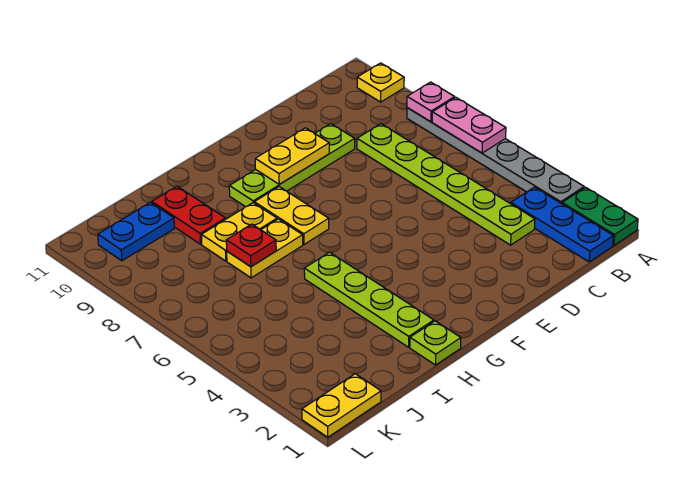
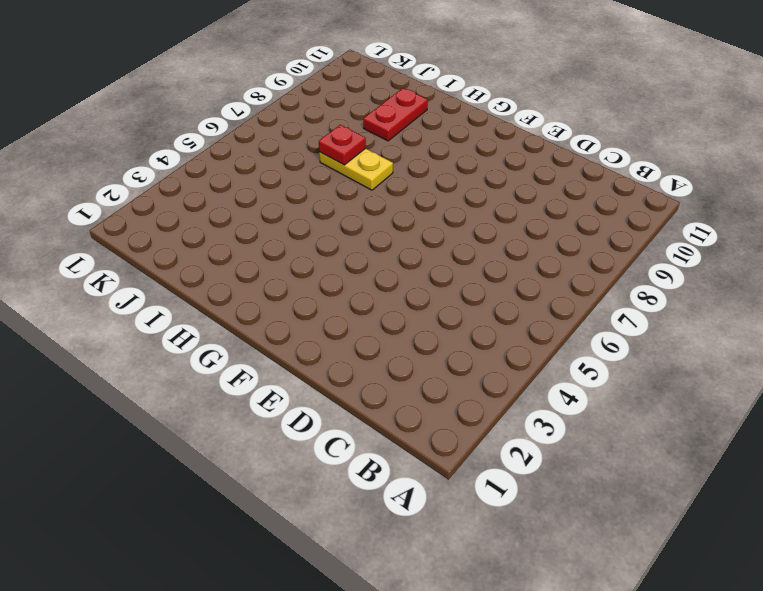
none -> green plate A1:A2 level 1
none -> grey plate A3:A8 level 1
none -> yellow plate A10 level 1

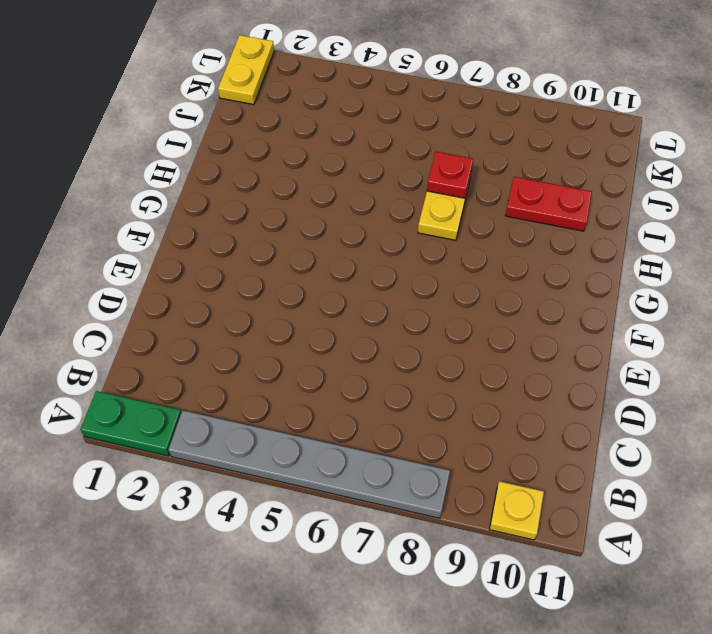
none -> blue plate B1:B3 level 1
none -> lime plate C3:C8 level 1
none -> lime plate D9:G9 level 1

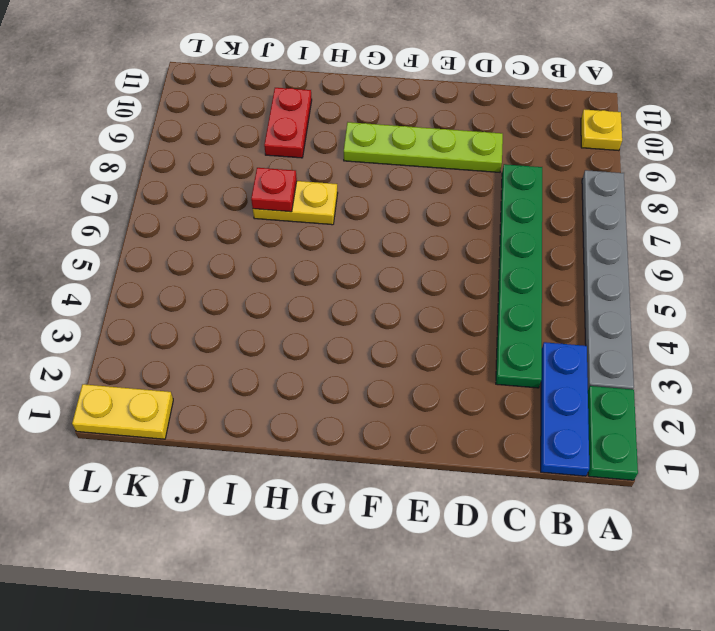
green plate C3:C8 level 1 -> lime plate C3:C8 level 1
none -> yellow plate G7:G8 level 1
none -> lime plate H1 level 1
none -> lime plate H2:H5 level 1

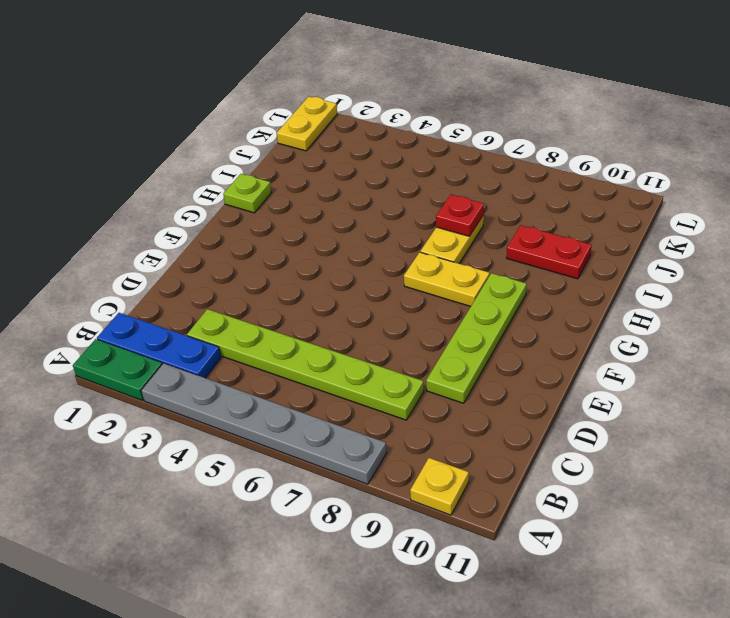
none -> lime plate H2:H5 level 1
none -> yellow plate H8:I8 level 1
none -> blue plate J10:K10 level 1

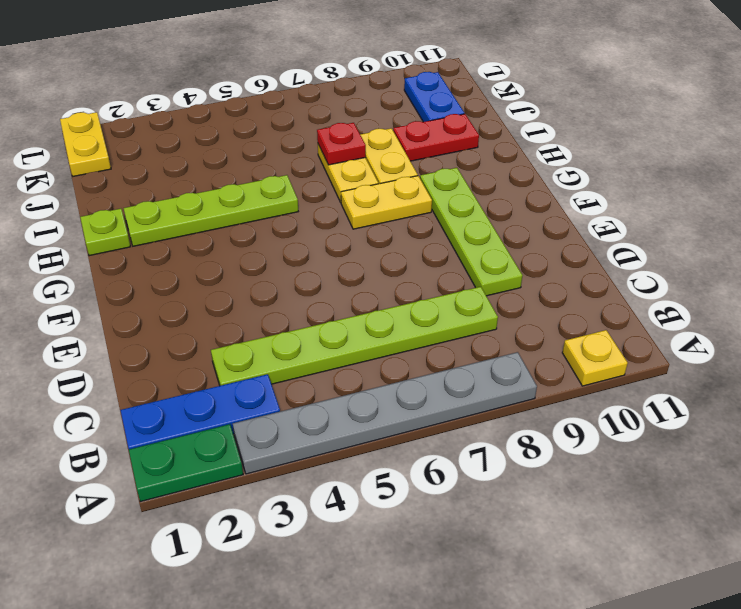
none -> pink plate A6:A7 level 2
none -> pink plate A8 level 2
none -> yellow plate E9:F9 level 2

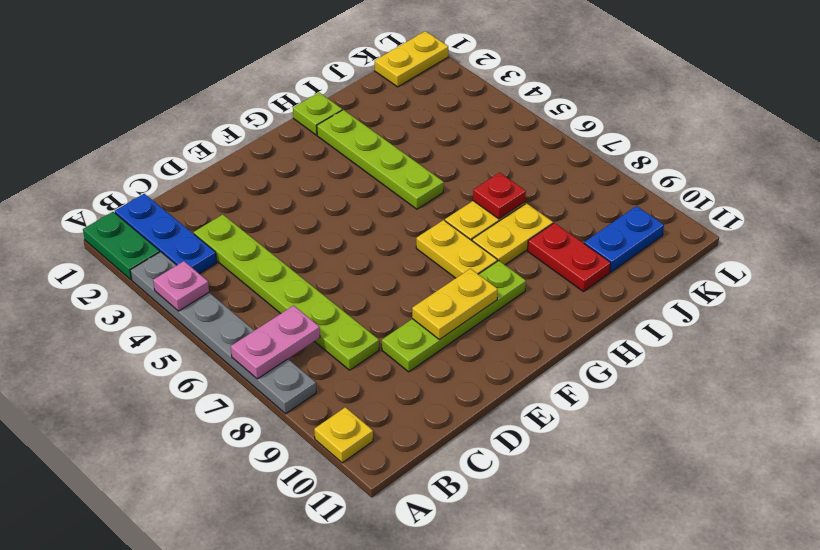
pink plate A4 level 2 -> pink plate A8 level 2
pink plate A7:B7 level 2 -> pink plate A6:A7 level 2

